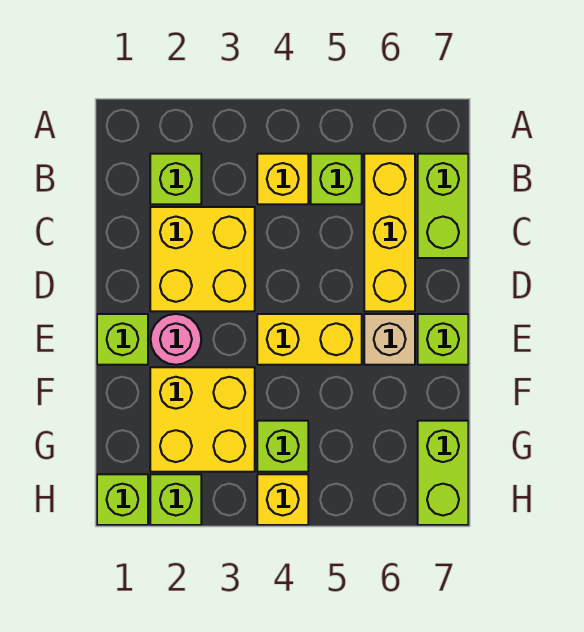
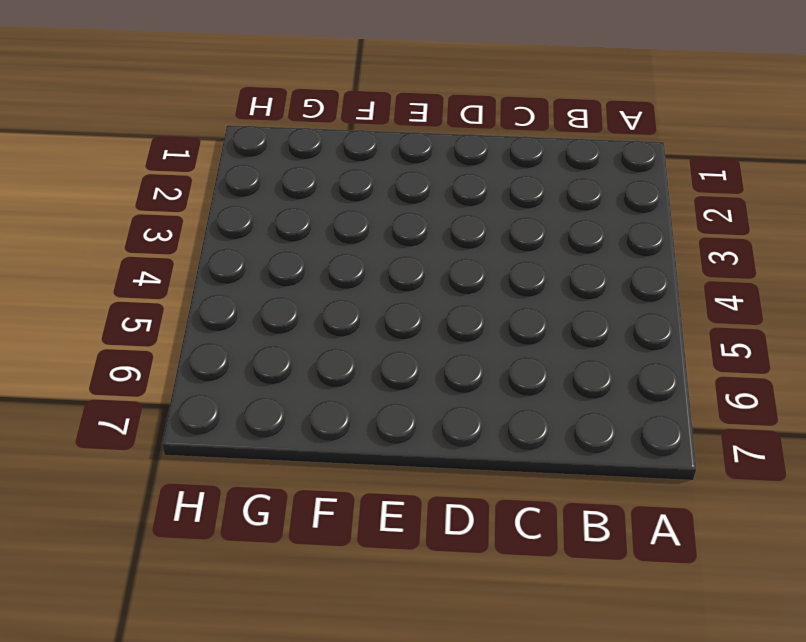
none -> lime brick B2 level 1
none -> yellow brick B4 level 1
none -> lime brick B5 level 1

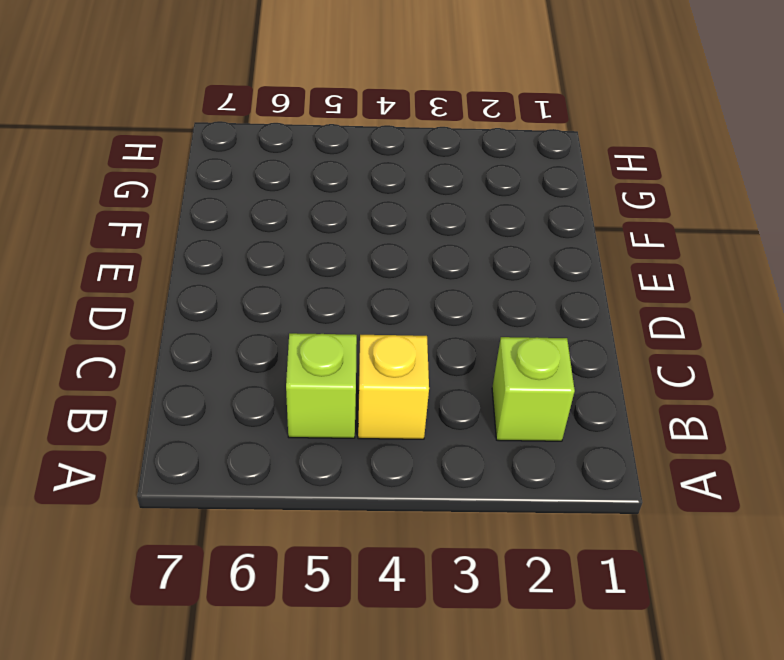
none -> yellow brick B6:D6 level 1
none -> lime brick B7:C7 level 1
none -> yellow brick C2:D3 level 1

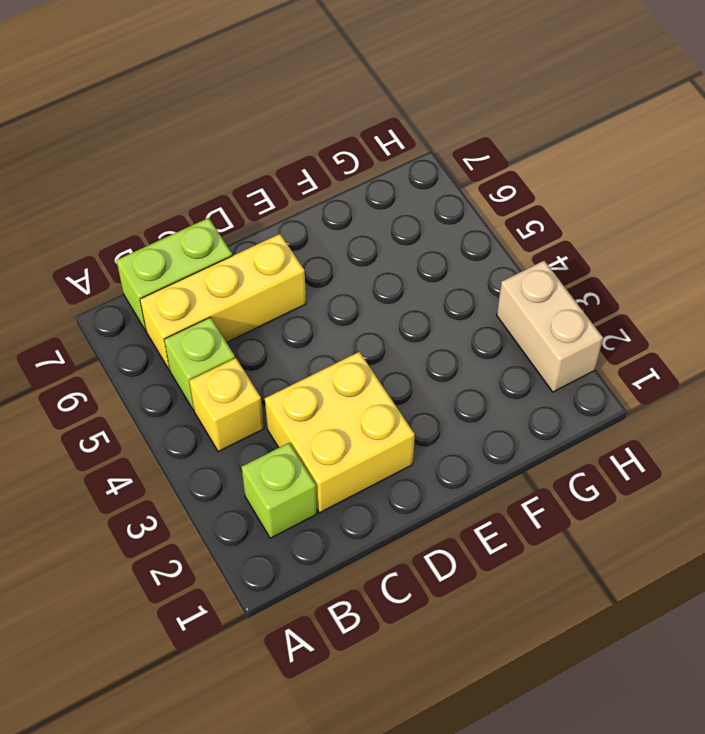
tan brick H2:H3 level 1 -> lime brick H2 level 1
none -> lime brick E1 level 1
none -> pink round brick E2 level 1
none -> yellow brick E4:E5 level 1

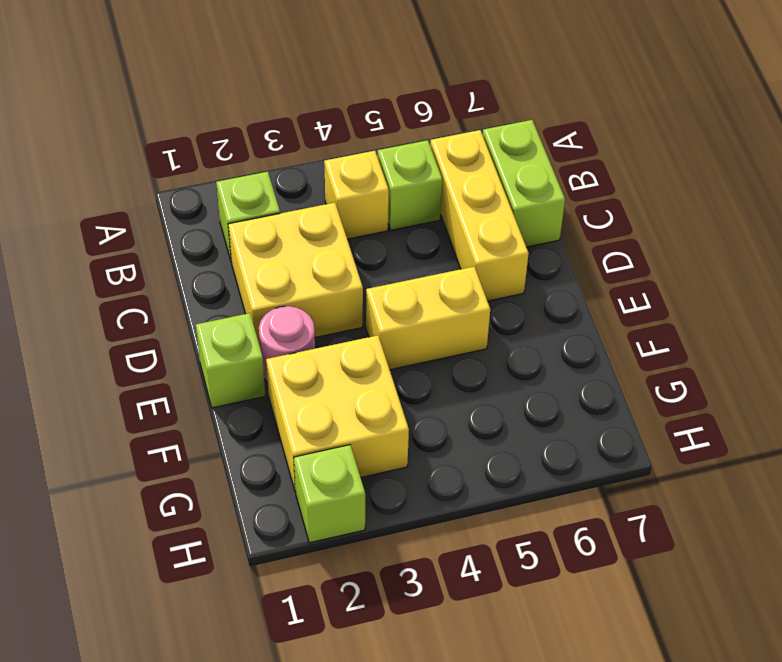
none -> tan brick E6 level 1
none -> lime brick E7 level 1
none -> lime brick G4 level 1

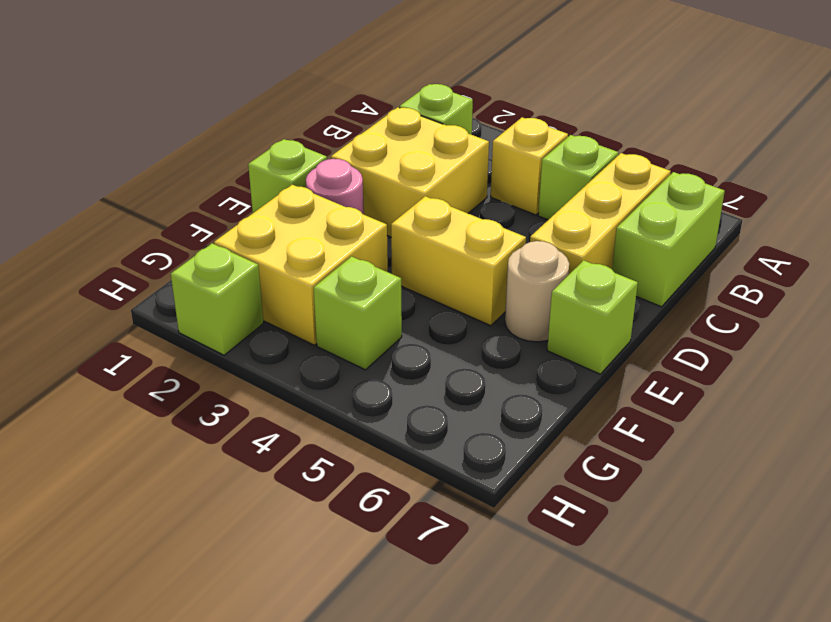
tan round brick E6 level 1 -> tan brick E6 level 1
none -> lime brick G7:H7 level 1
none -> lime brick H1 level 1
none -> yellow brick H4 level 1

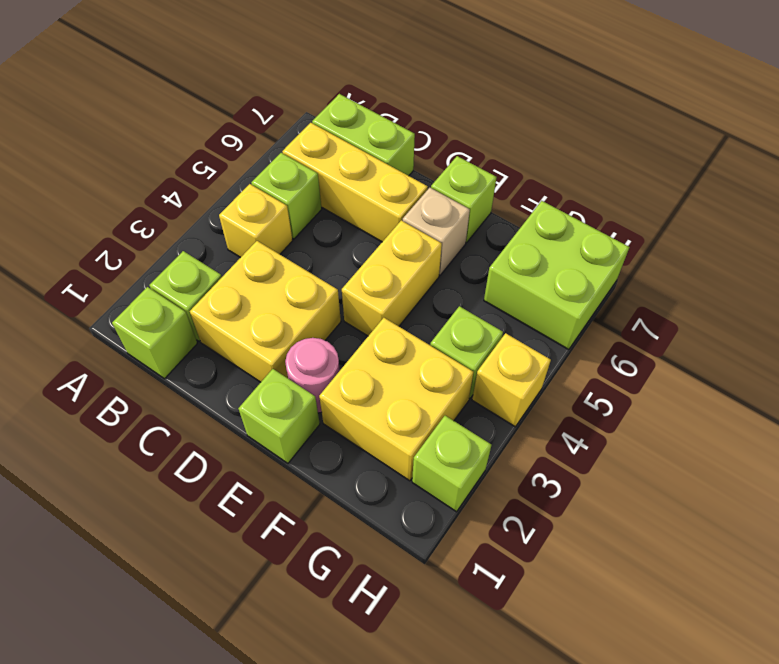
lime brick B1 level 1 -> lime brick H1 level 1
lime brick G6:H7 level 1 -> lime brick G7:H7 level 1

